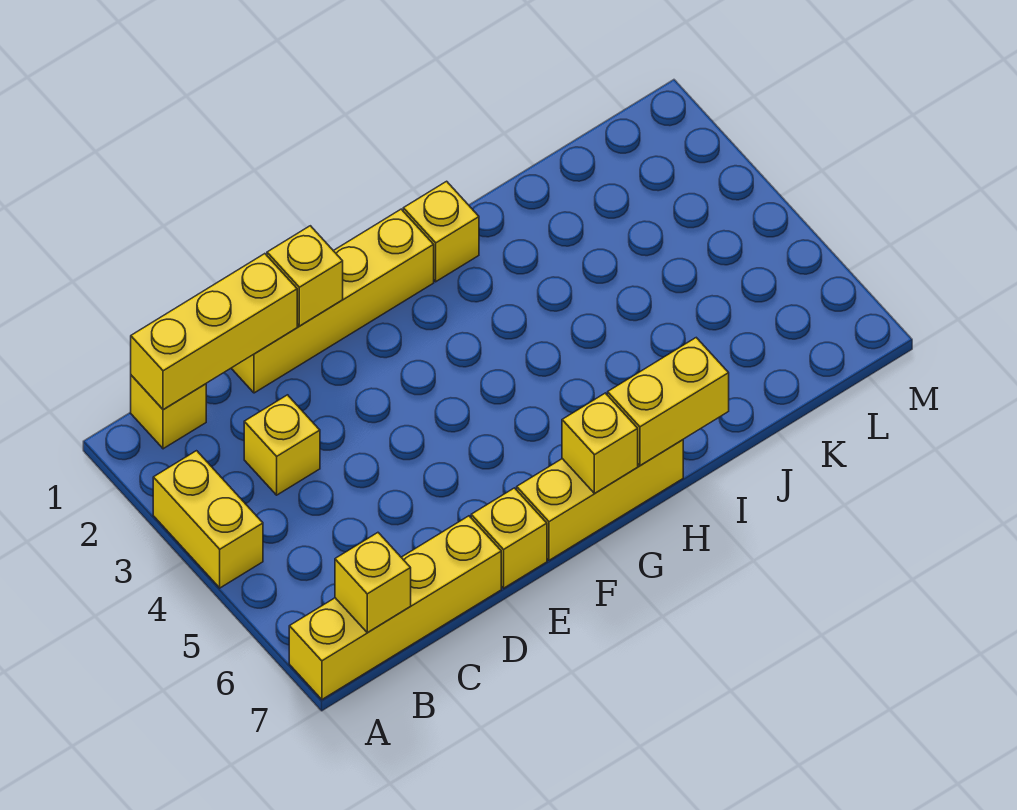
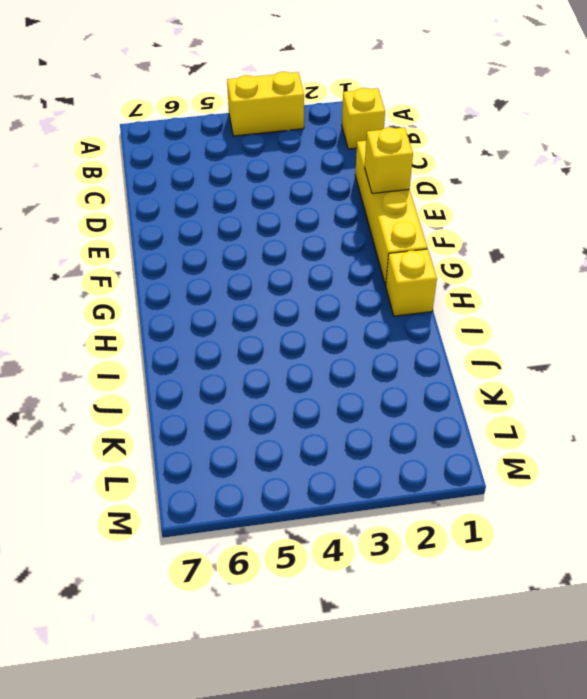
none -> yellow brick A7:D7 level 1
none -> yellow brick C3 level 1
none -> yellow brick E7 level 1

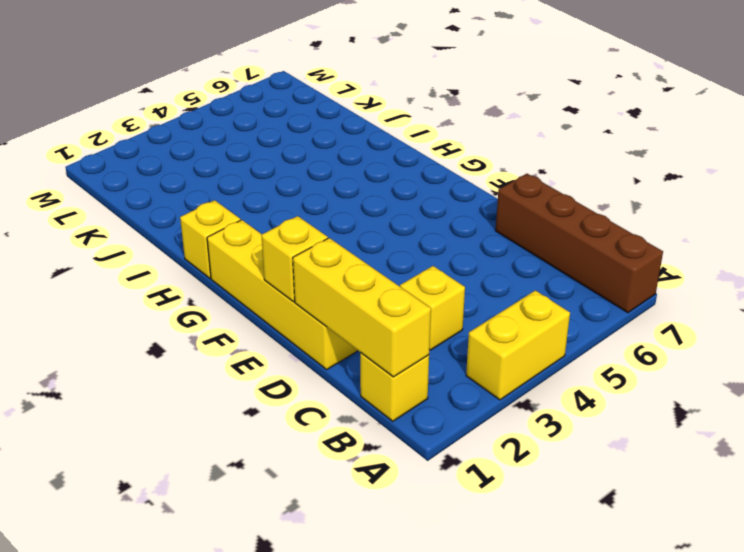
brown brick A7:D7 level 1 -> yellow brick A7:D7 level 1
none -> yellow brick E7 level 1
none -> yellow brick F7:H7 level 1
none -> yellow brick B7 level 2

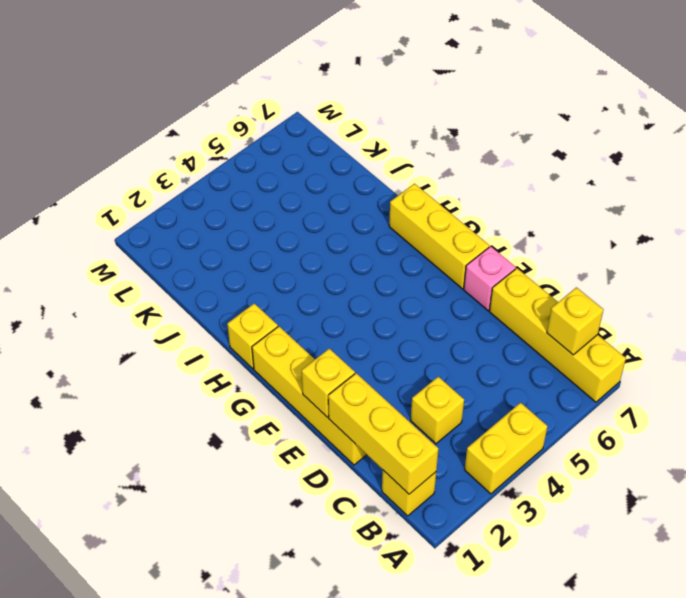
pink brick E7 level 1 -> yellow brick E7 level 1
none -> yellow brick G7 level 2
none -> yellow brick H7:I7 level 2

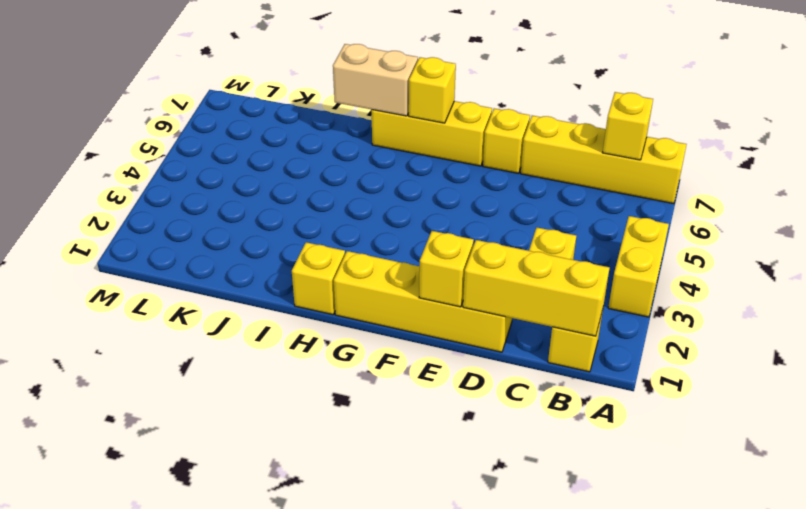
tan brick H7:I7 level 2 -> yellow brick H7:I7 level 2

